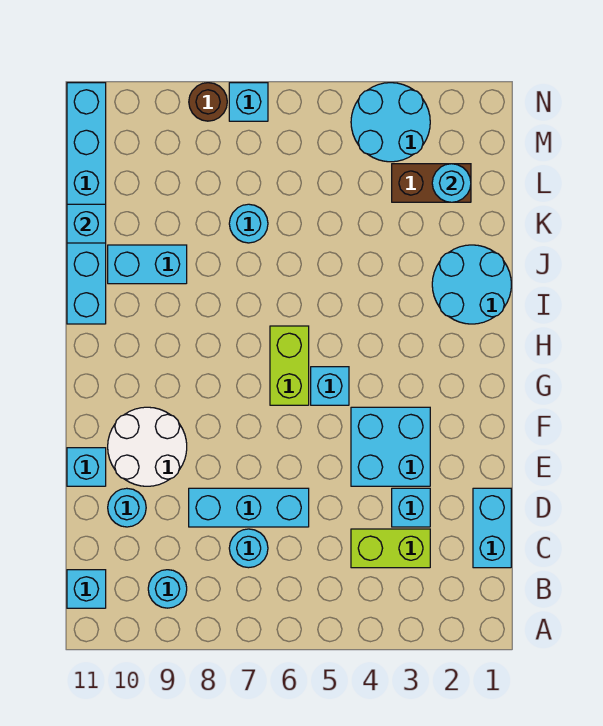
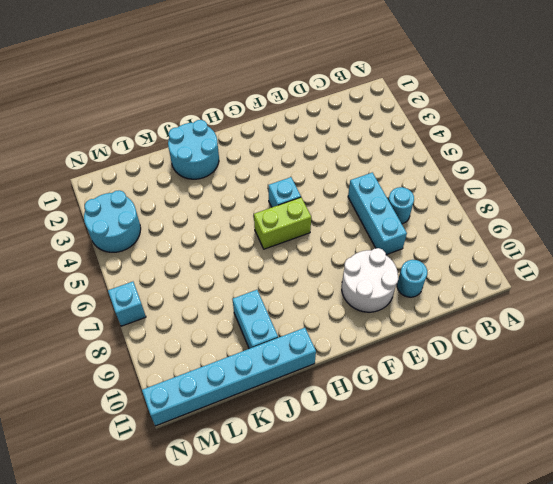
none -> cyan round brick B9 level 1
none -> cyan brick B11 level 1
none -> cyan brick C1:D1 level 1

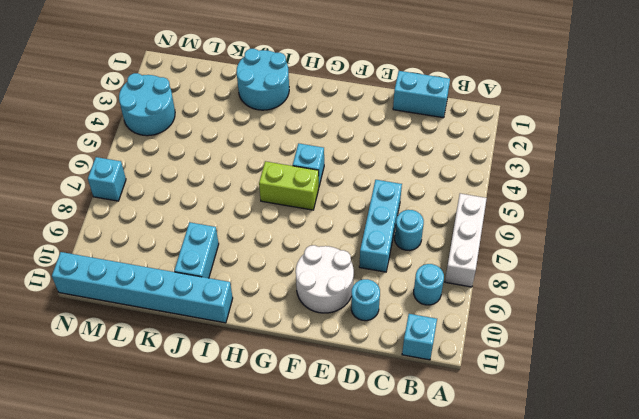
white brick A6:A8 level 1 -> none
none -> lime brick C3:C4 level 1
none -> cyan brick D3 level 1
none -> cyan brick E3:F4 level 1

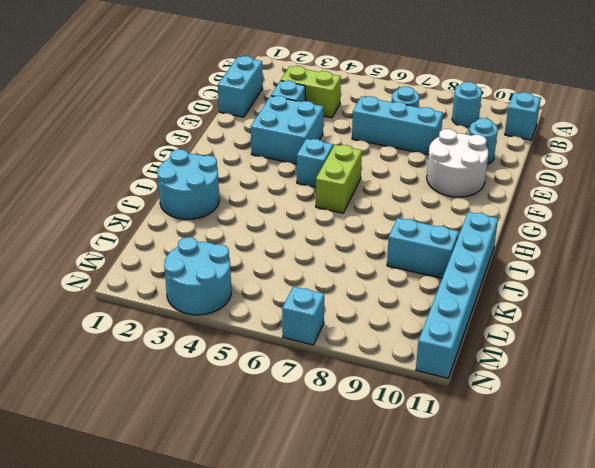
none -> cyan brick E11 level 1
none -> cyan round brick K7 level 1
none -> brown brick L2:L3 level 1

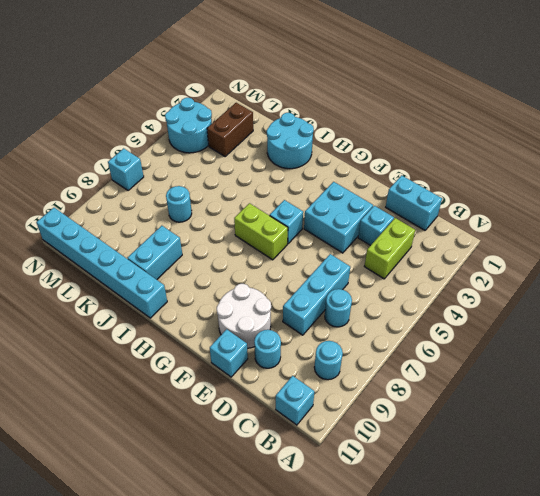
none -> brown round brick N8 level 1
none -> cyan brick K11 level 2
none -> cyan round brick L2 level 2

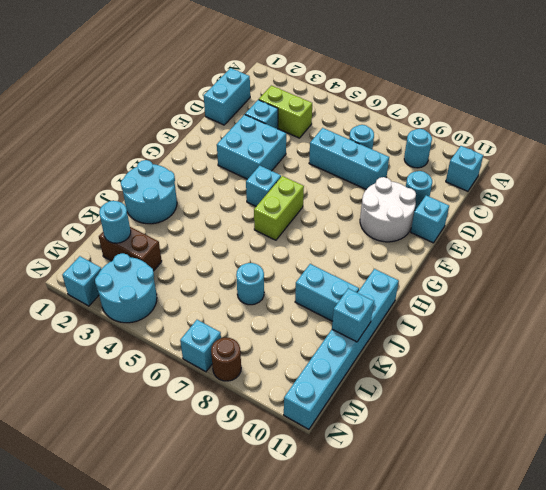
cyan brick N2 level 1 -> none

